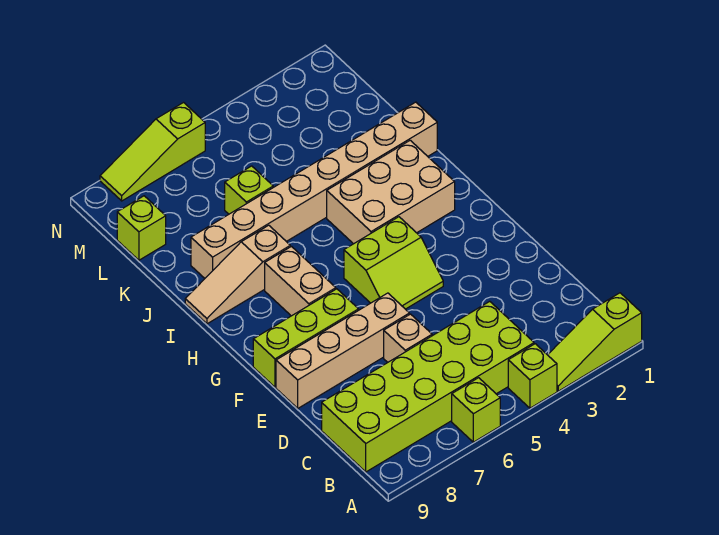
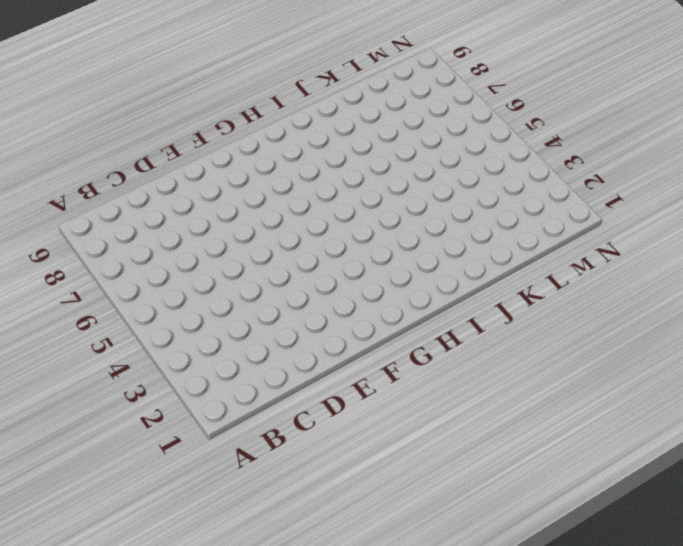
none -> lime slope A1:A3 level 1 top 1
none -> lime brick A4 level 1
none -> lime brick A6 level 1

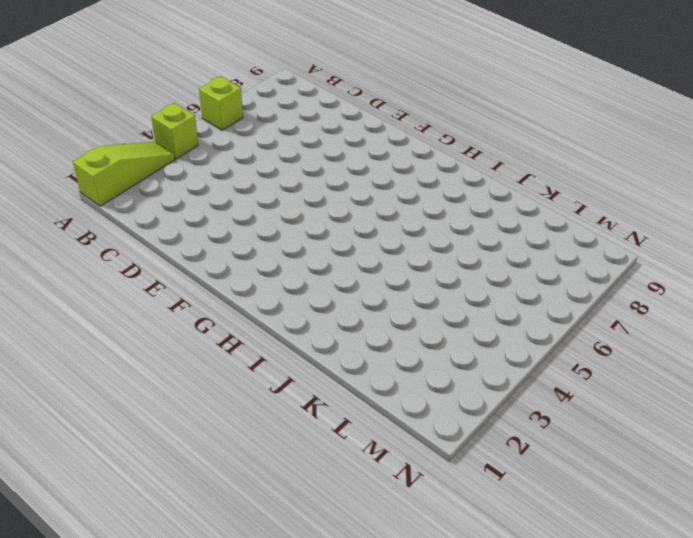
none -> lime brick B4:C9 level 1
none -> tan brick D6 level 1
none -> tan brick E6:E9 level 1

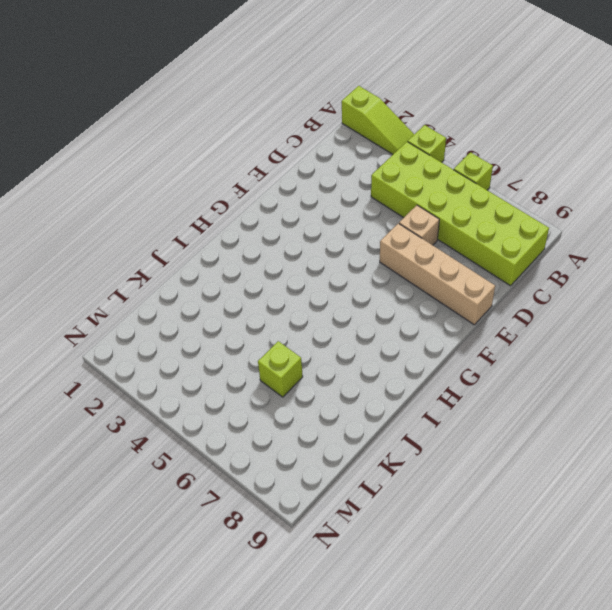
none -> lime slope F4:G5 level 1 top G
none -> lime brick F7:F9 level 1
none -> tan brick G7:H7 level 1

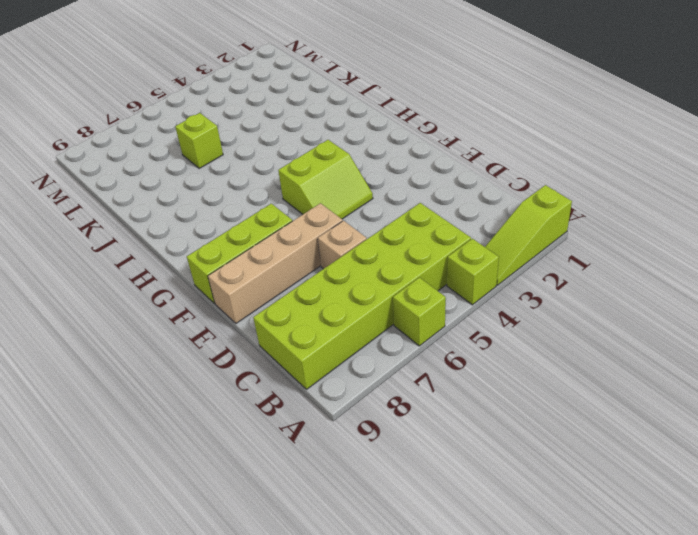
none -> tan brick G7:H7 level 1
none -> tan brick H2:I4 level 1
none -> tan slope I7:I9 level 1 top 7

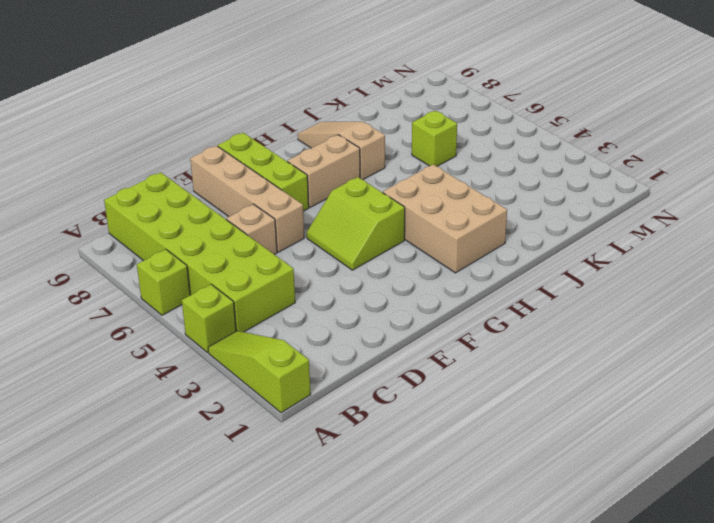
none -> tan brick J1:J8 level 1
none -> lime brick L9 level 1
none -> lime slope N6:N8 level 1 top 6

